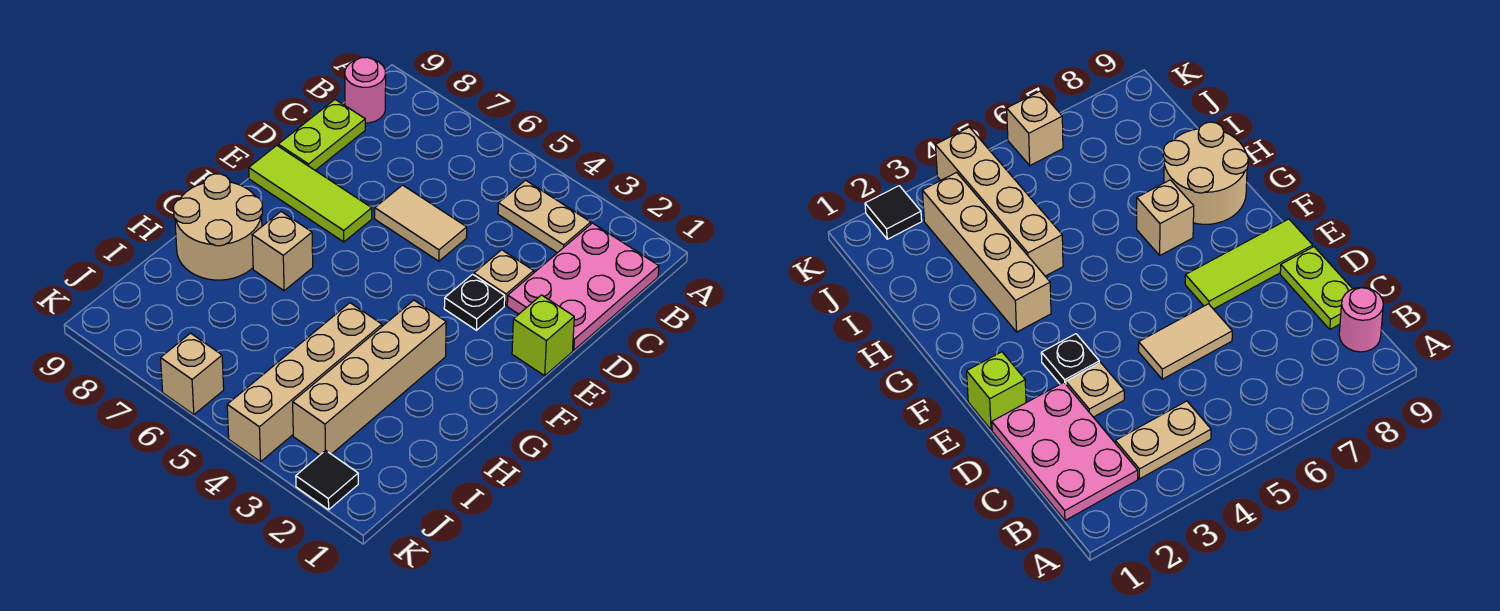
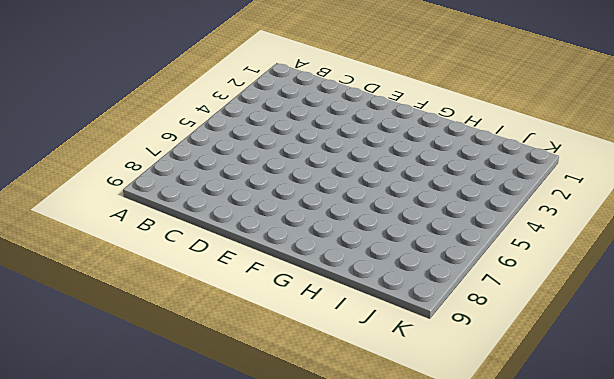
none -> pink plate B1:D2 level 1
none -> tan plate B3:B4 level 1
none -> pink round brick B9 level 1

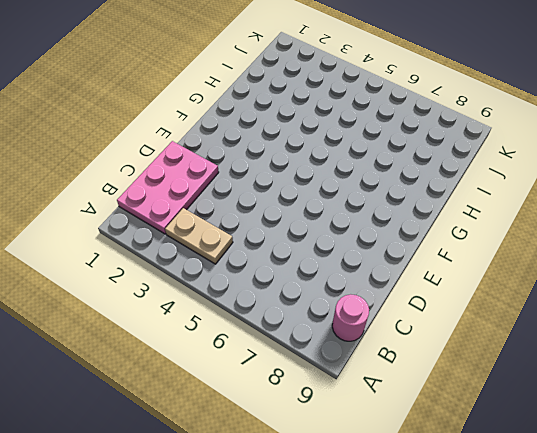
none -> lime plate C9:D9 level 1
none -> tan plate D3 level 1
none -> tan tile D5:D6 level 1

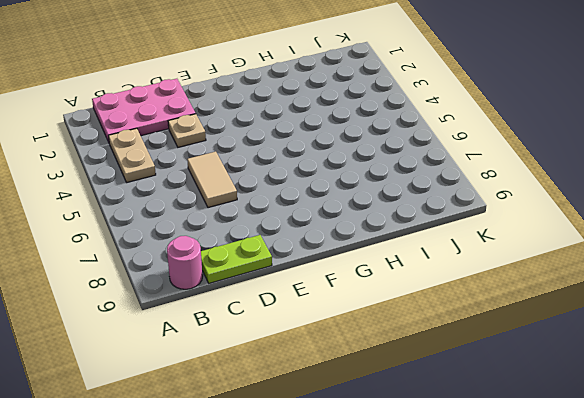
none -> lime brick E1 level 1
none -> black plate E3 level 1
none -> lime tile E7:E9 level 1

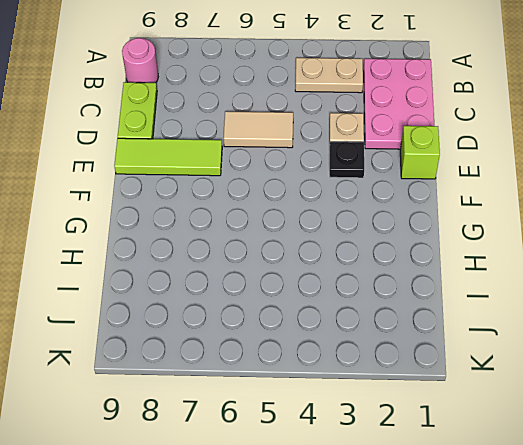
none -> tan brick G3:J3 level 1
none -> tan brick G7 level 1
none -> tan round brick G8:H9 level 1

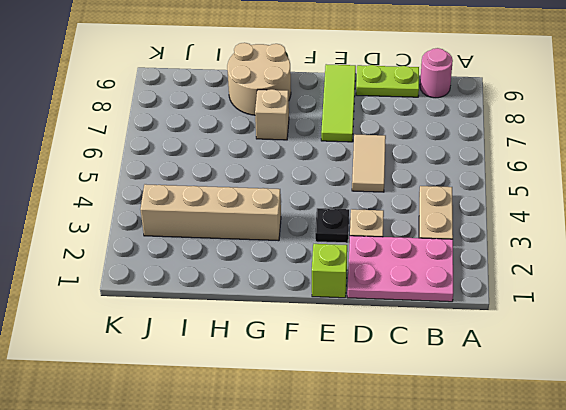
none -> tan brick H4:K4 level 1
none -> black tile K2 level 1
none -> tan brick K6 level 1

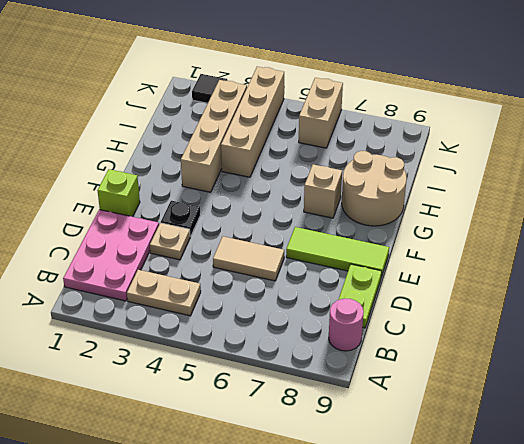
tan brick J6:K6 level 1 -> tan brick K6 level 1

